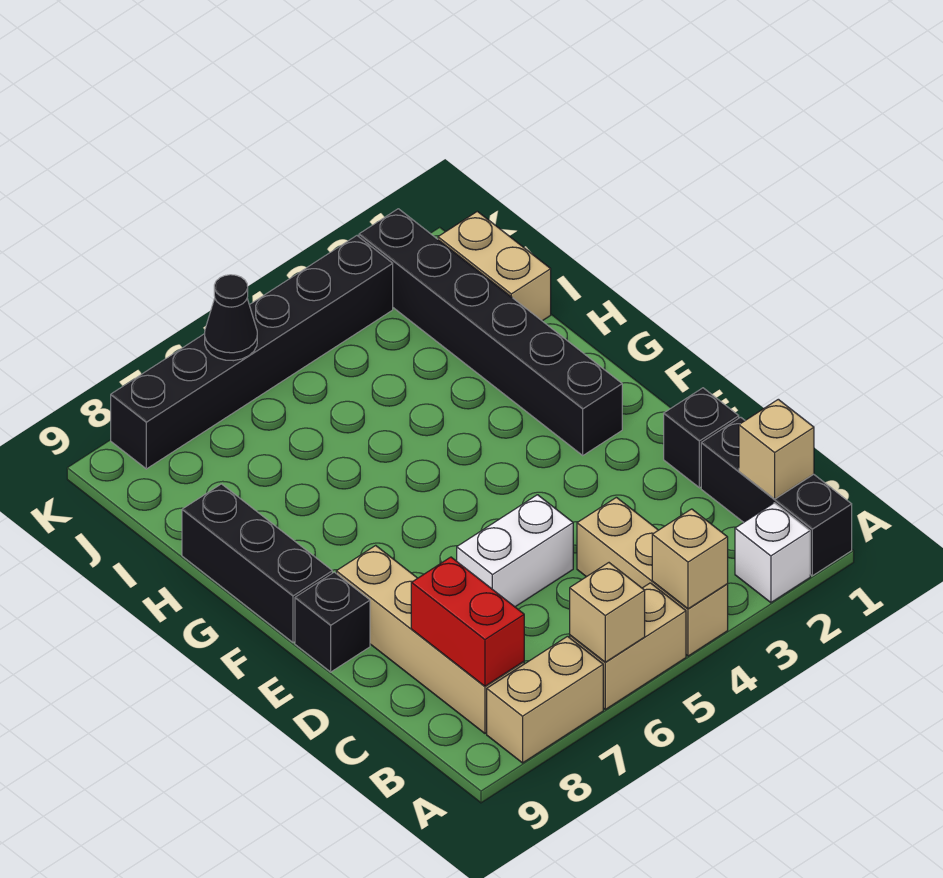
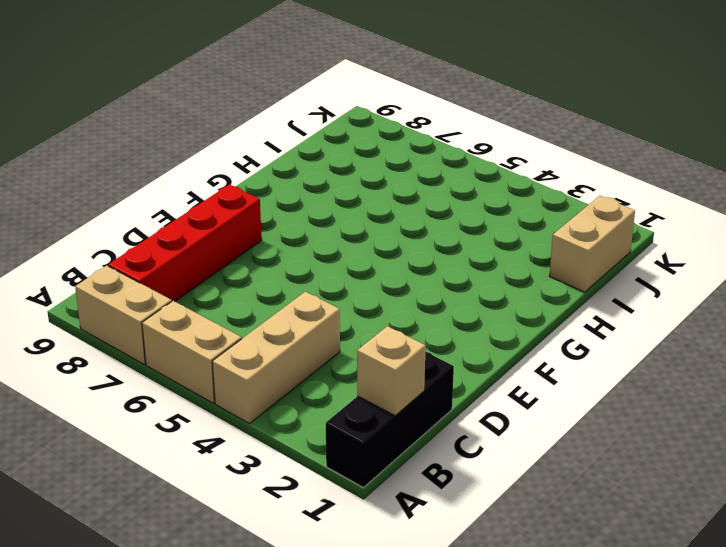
red brick B8:E8 level 1 -> tan brick B8:E8 level 1
none -> white brick A2 level 1
none -> black brick D1 level 1
none -> white brick D5:D6 level 1

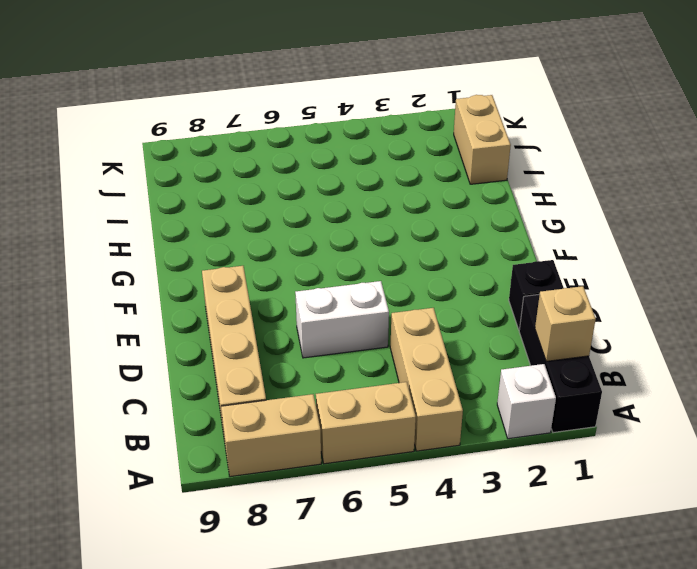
none -> black brick E9 level 1
none -> black brick F2:K2 level 1
none -> black brick F9:H9 level 1

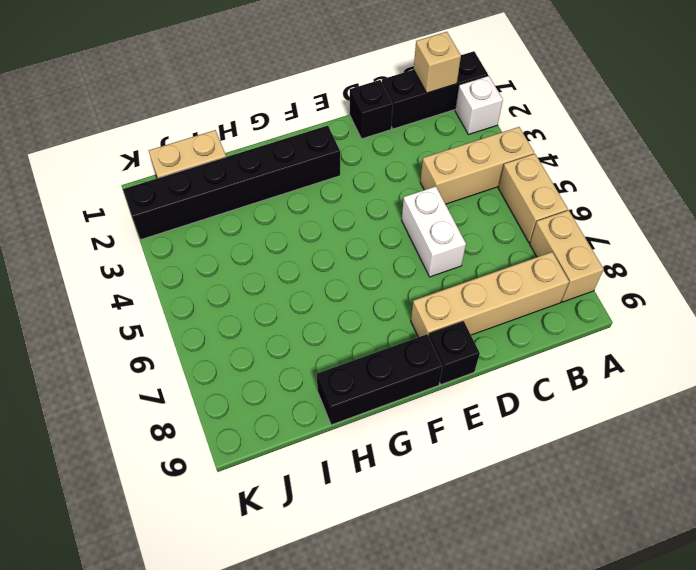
none -> black brick K3:K8 level 1
none -> tan brick A4 level 2
none -> tan brick A6 level 2

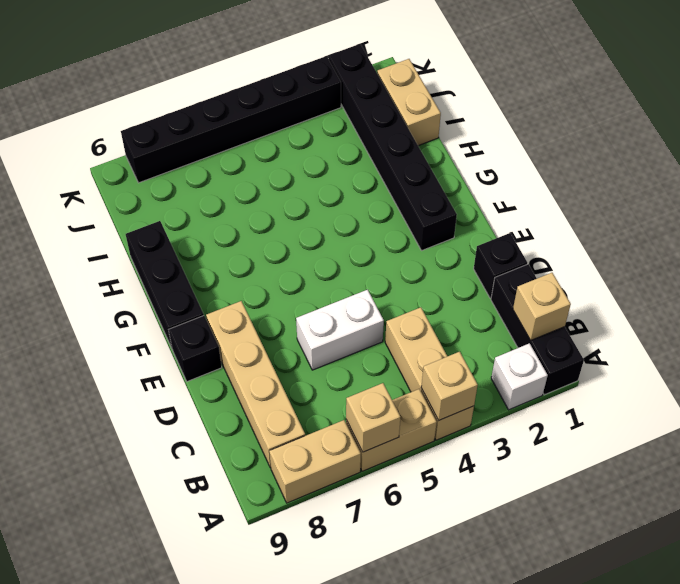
none -> red brick B8:C8 level 2
none -> black cone K6 level 2

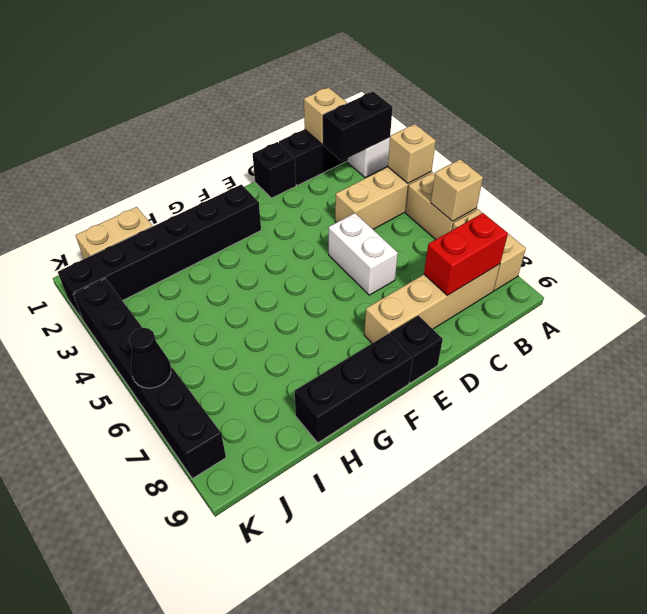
black brick A2:B2 level 2 -> none

